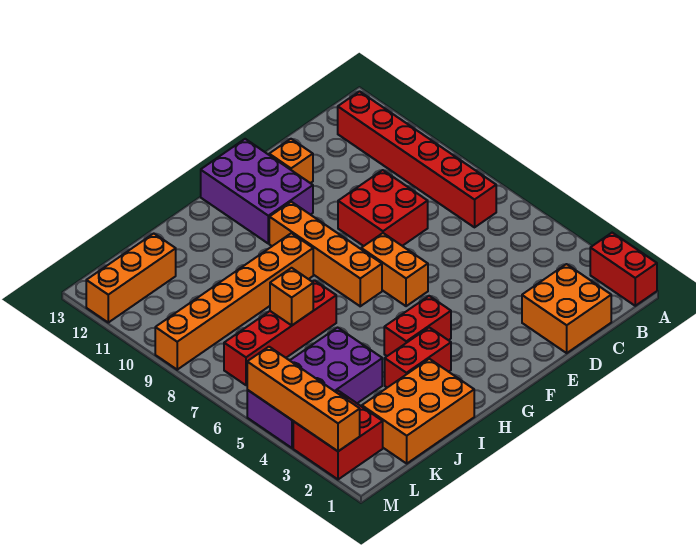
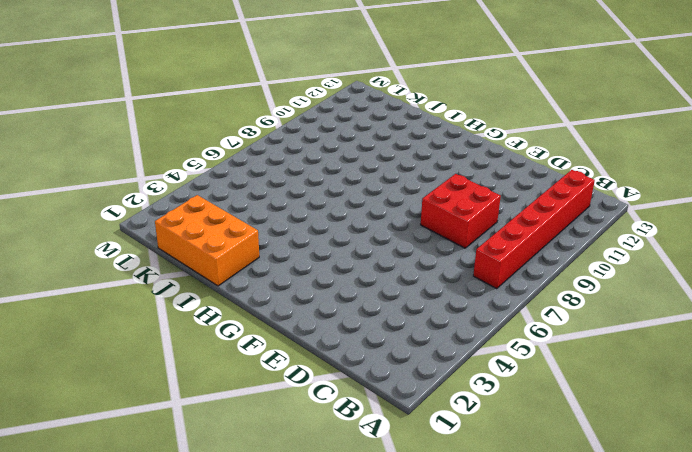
none -> red brick A1:A2 level 1
none -> orange brick C1:D2 level 1
none -> orange brick E12 level 1

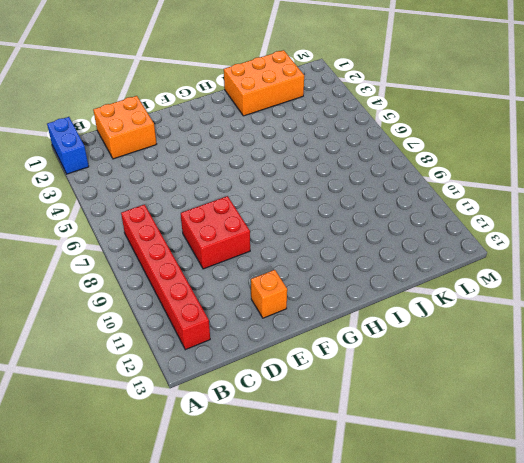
blue brick A1:A2 level 1 -> red brick A1:A2 level 1
none -> orange brick F6:F7 level 1
none -> purple brick F11:G13 level 1
none -> red brick G4:H4 level 1

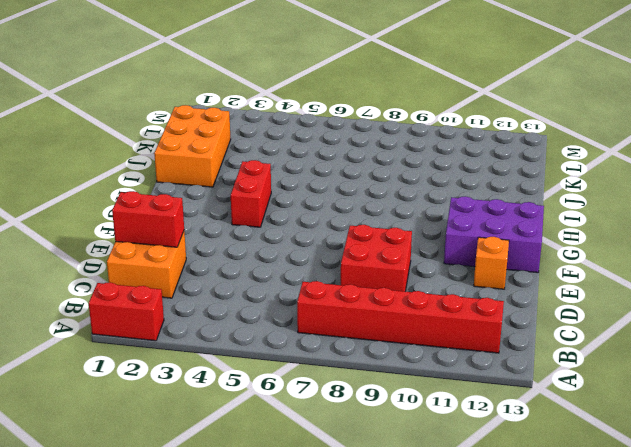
red brick D1:D2 level 2 -> red brick H3:I3 level 1
none -> orange brick F6:F7 level 1
none -> orange brick G7:G10 level 1
none -> orange brick H9:M9 level 1

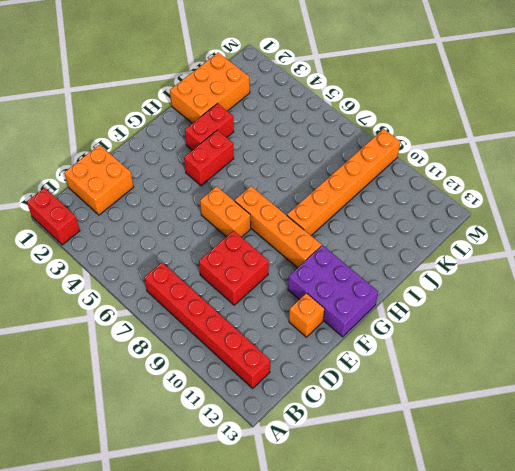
none -> red brick I7:L7 level 1
none -> purple brick J4:M5 level 1
none -> orange brick K12:M12 level 1

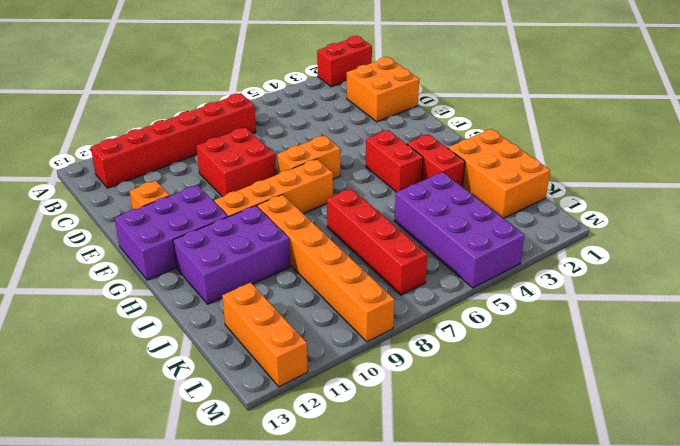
purple brick H10:I12 level 1 -> none
none -> red brick L2:M3 level 1
none -> orange brick J7 level 2
none -> orange brick M2:M5 level 2

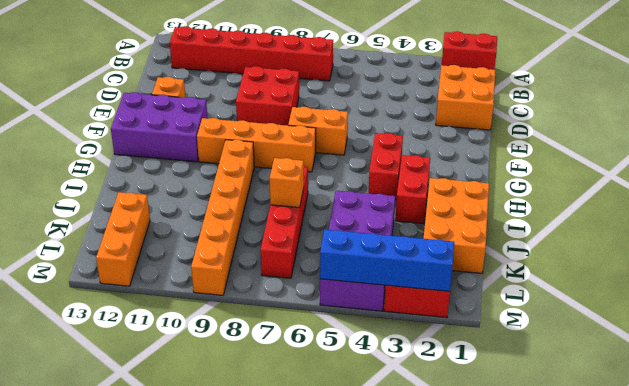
blue brick M2:M5 level 2 -> orange brick M2:M5 level 2

